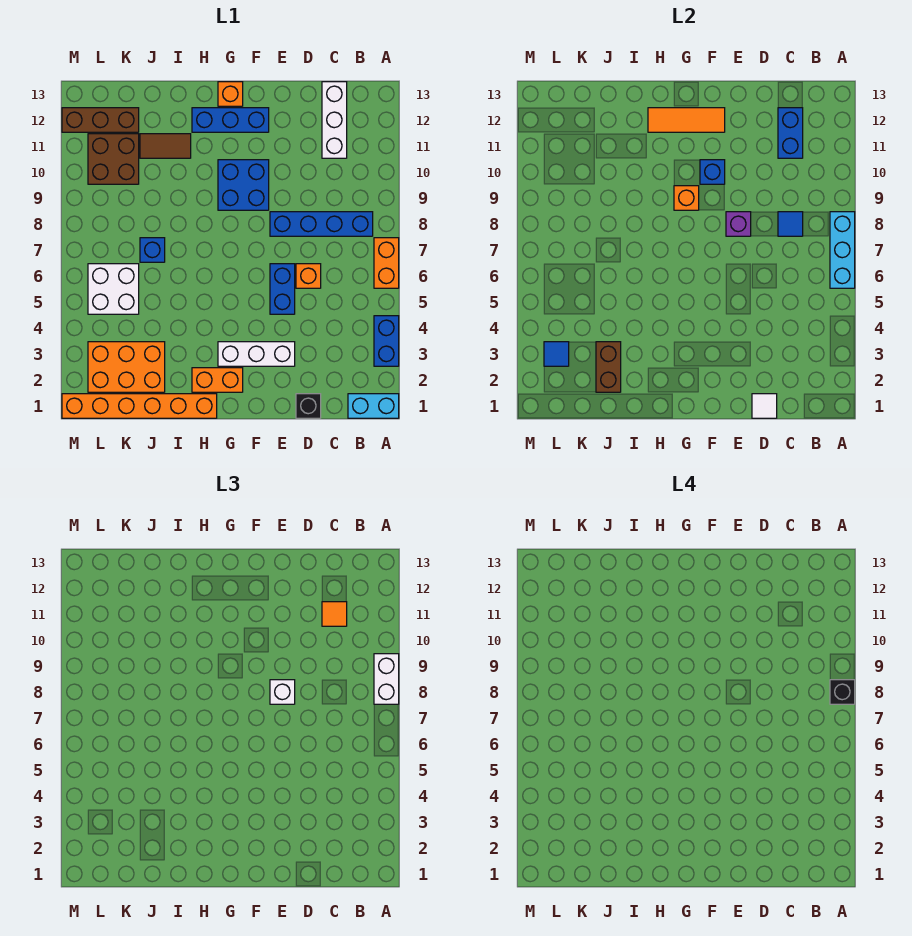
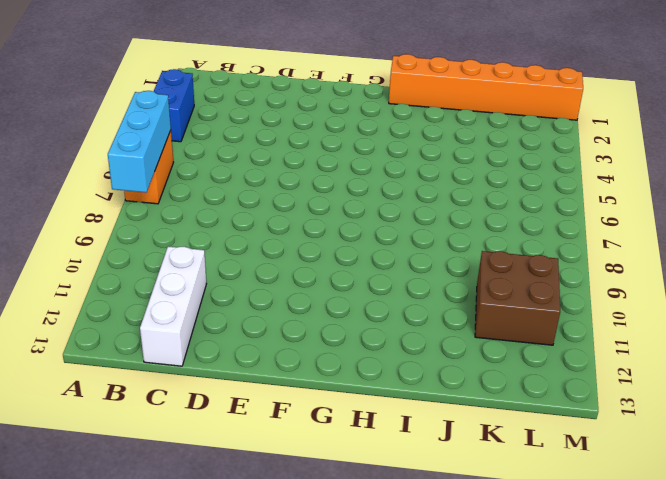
none -> cyan brick A1:B1 level 1
none -> blue brick B8:E8 level 1
none -> black brick D1 level 1
none -> orange brick D6 level 1

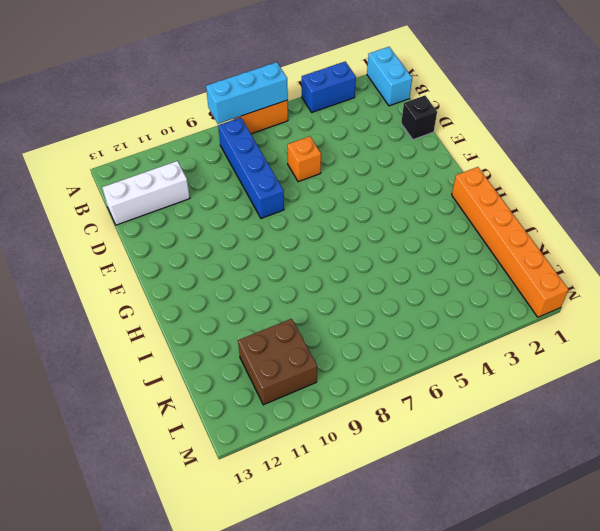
none -> white brick E3:G3 level 1
none -> blue brick E5:E6 level 1
none -> blue brick F9:G10 level 1
none -> blue brick F12:H12 level 1

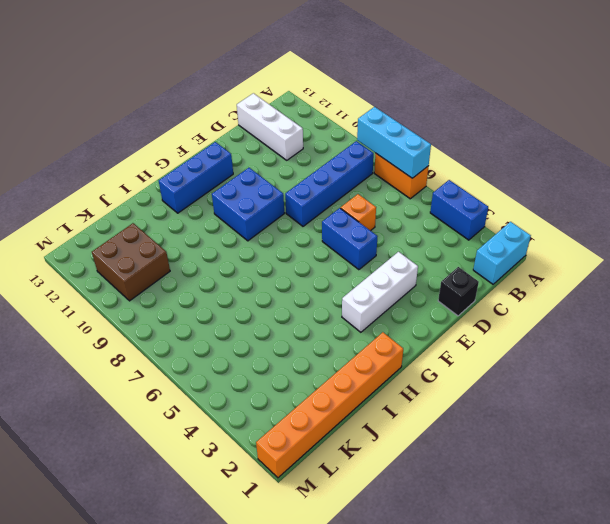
none -> orange brick G2:H2 level 1
none -> orange brick G13 level 1
none -> brown tile I11:J11 level 1
none -> orange brick J2:L3 level 1

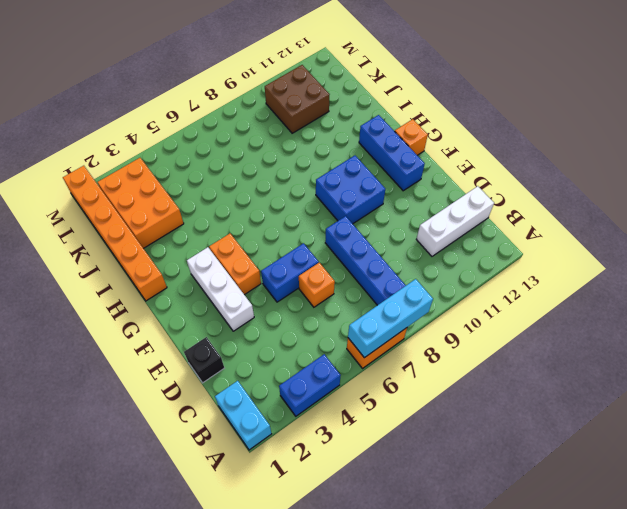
orange brick F4:G4 level 1 -> orange brick G2:H2 level 1
none -> brown tile I11:J11 level 1
none -> blue brick J7 level 1
none -> white brick K5:L6 level 1
none -> brown brick K12:M12 level 1

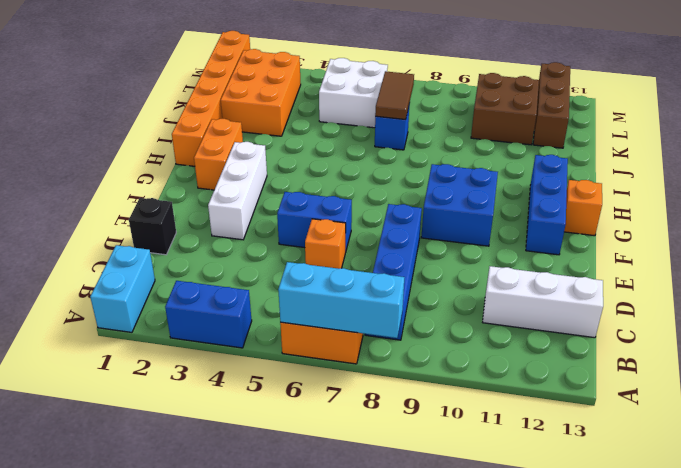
brown tile J7:K7 level 2 -> brown tile I11:J11 level 1
none -> blue tile C8 level 2
none -> blue brick C11:C12 level 2
none -> white tile D1 level 2
none -> purple brick E8 level 2

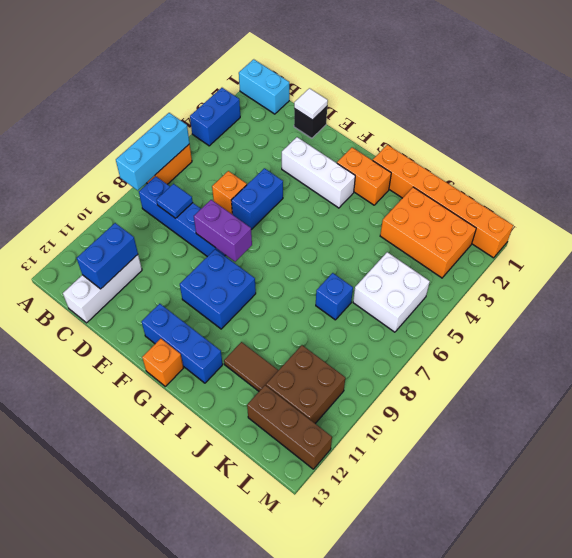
purple brick E8:F8 level 2 -> purple brick E8 level 2
none -> blue brick F10 level 2
none -> orange tile F12:H12 level 2
none -> orange brick G9 level 2
none -> brown brick J2:J3 level 2

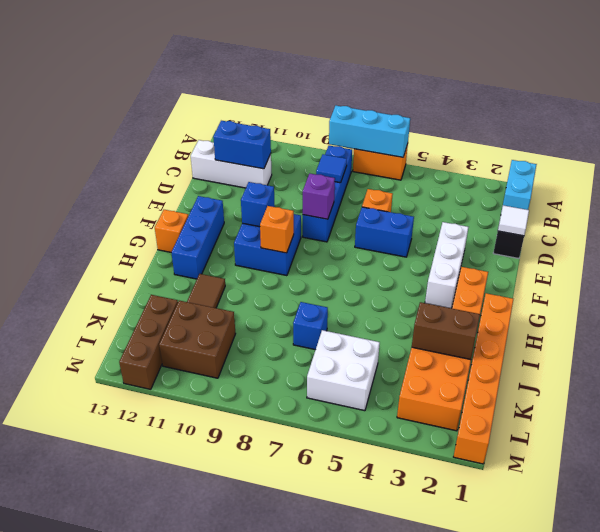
none -> blue brick A3:A4 level 1
none -> orange tile F12:H12 level 2
none -> blue tile L3 level 2
none -> white brick A8:A9 level 3

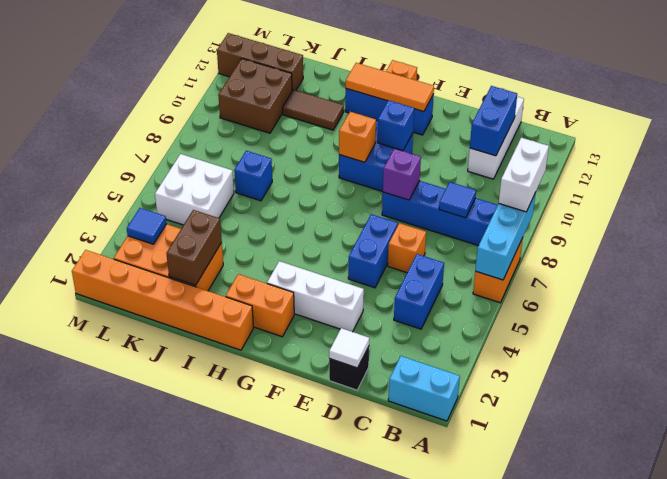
blue brick C4:C5 level 1 -> blue brick A3:A4 level 1
none -> orange tile C11 level 3
none -> white brick E8 level 3
none -> black brick A8 level 4

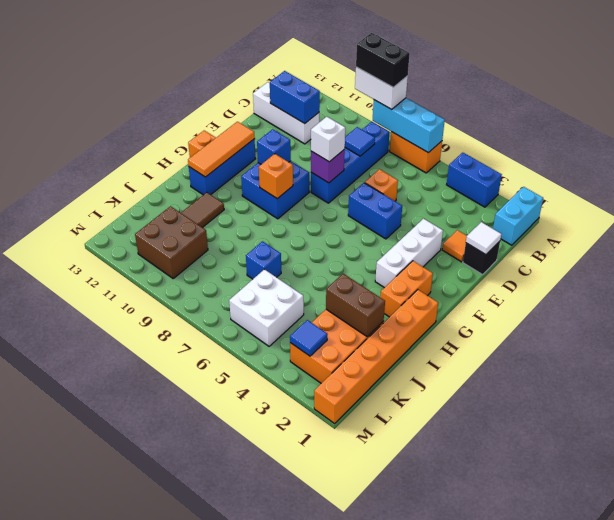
black brick A8:A9 level 4 -> black brick A8 level 4
orange tile D2 level 1 -> orange tile C11 level 3
none -> brown brick K12:M12 level 1

